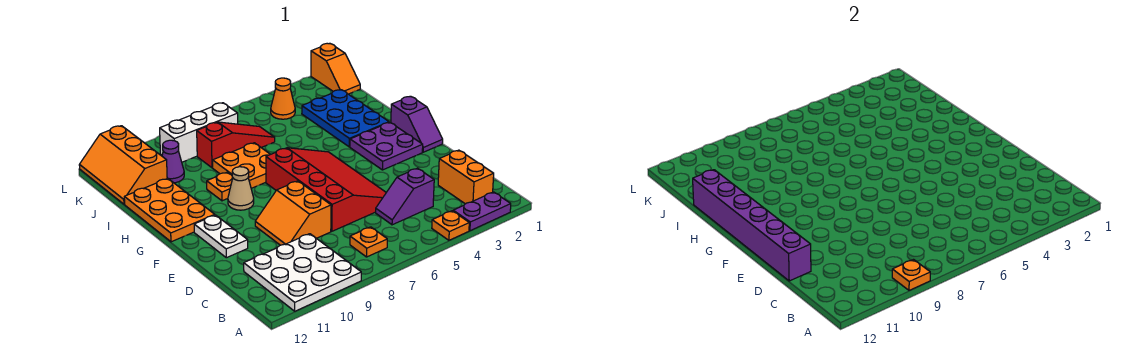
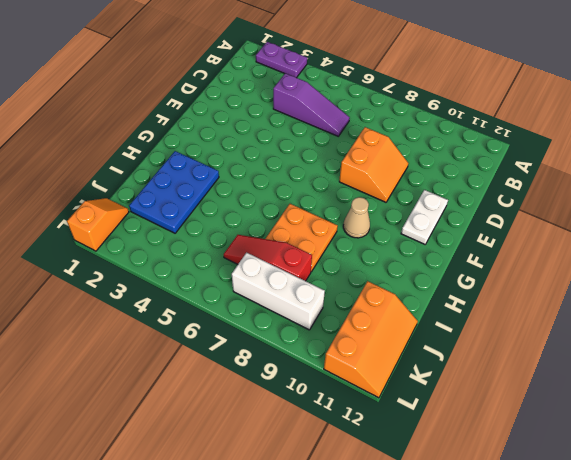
purple slope C4:C6 level 1 top 4 -> purple slope C4:C5 level 1 top 4
none -> orange plate A4 level 1
none -> white plate A9:C11 level 1
none -> orange brick B2:C2 level 1

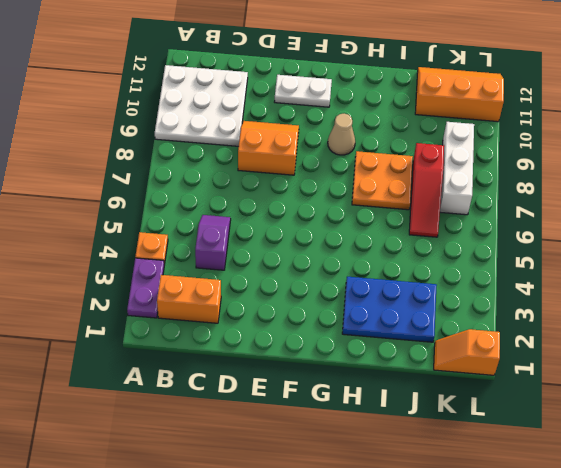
none -> orange plate B7 level 1
none -> red slope D5:G7 level 1 top 7
none -> purple slope F1:G1 level 1 top G

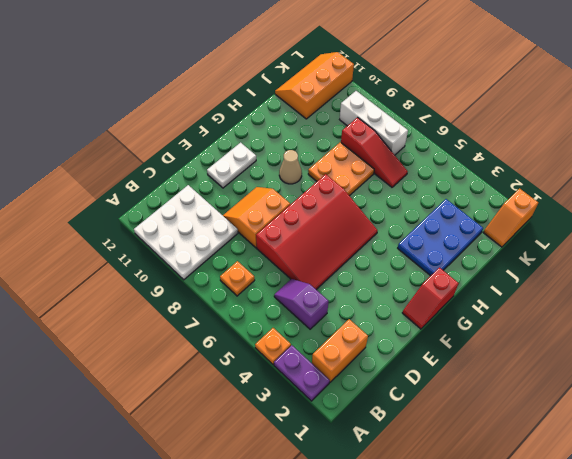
red slope F1:G1 level 1 top G -> purple slope F1:G1 level 1 top G
none -> purple plate F2:G3 level 1
none -> orange plate G11:I12 level 1
none -> orange plate H9 level 1

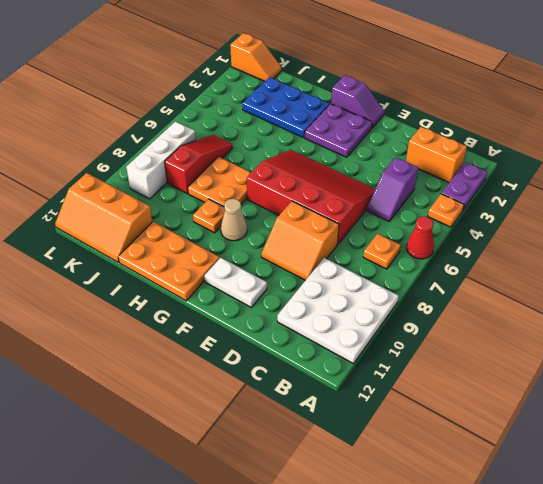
red cone A6 level 1 -> none
none -> purple cone J10 level 1
none -> orange cone K4 level 1
none -> orange plate A9 level 2

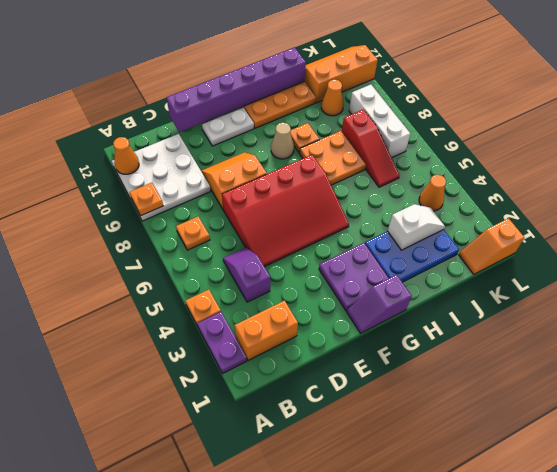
orange cone A11 level 2 -> none
white slope I3:J3 level 2 top I -> none
orange cone J10 level 1 -> purple cone J10 level 1

